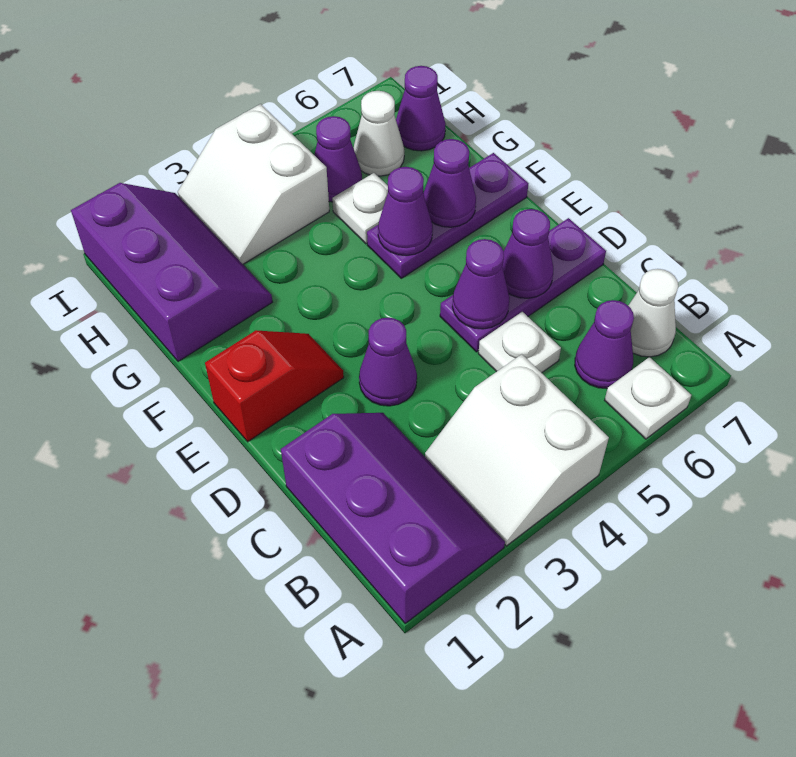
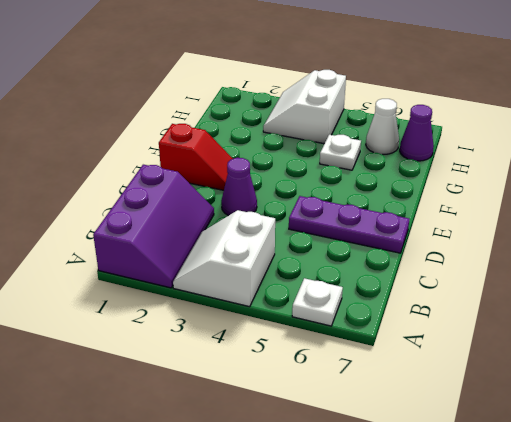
none -> purple cone B6 level 1
none -> white cone B7 level 1
none -> white plate C5 level 1

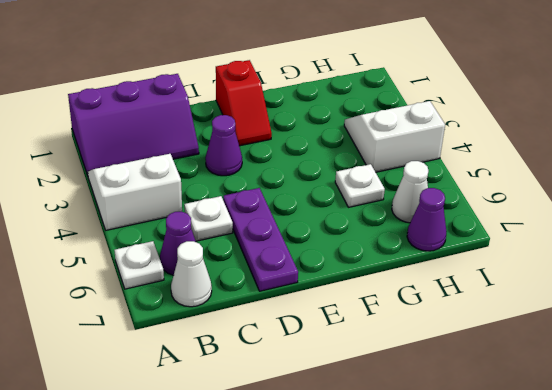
none -> purple plate F5:F7 level 1
none -> purple slope G1:I2 level 1 top 1
none -> purple cone H5 level 1

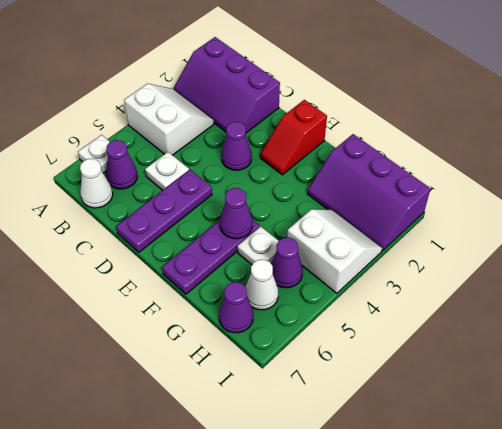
none -> purple cone D5 level 2
none -> purple cone D6 level 2
none -> purple cone F6 level 2

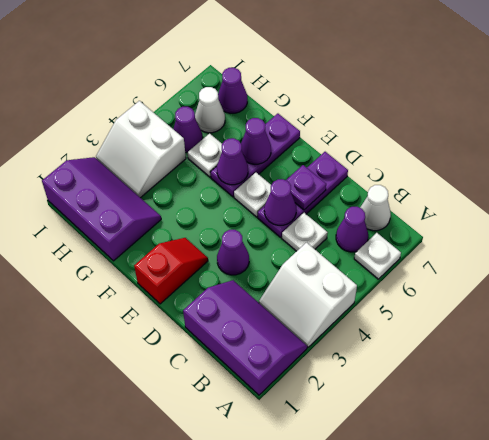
purple plate D6 level 2 -> purple cone D6 level 2
white plate E5 level 1 -> none

